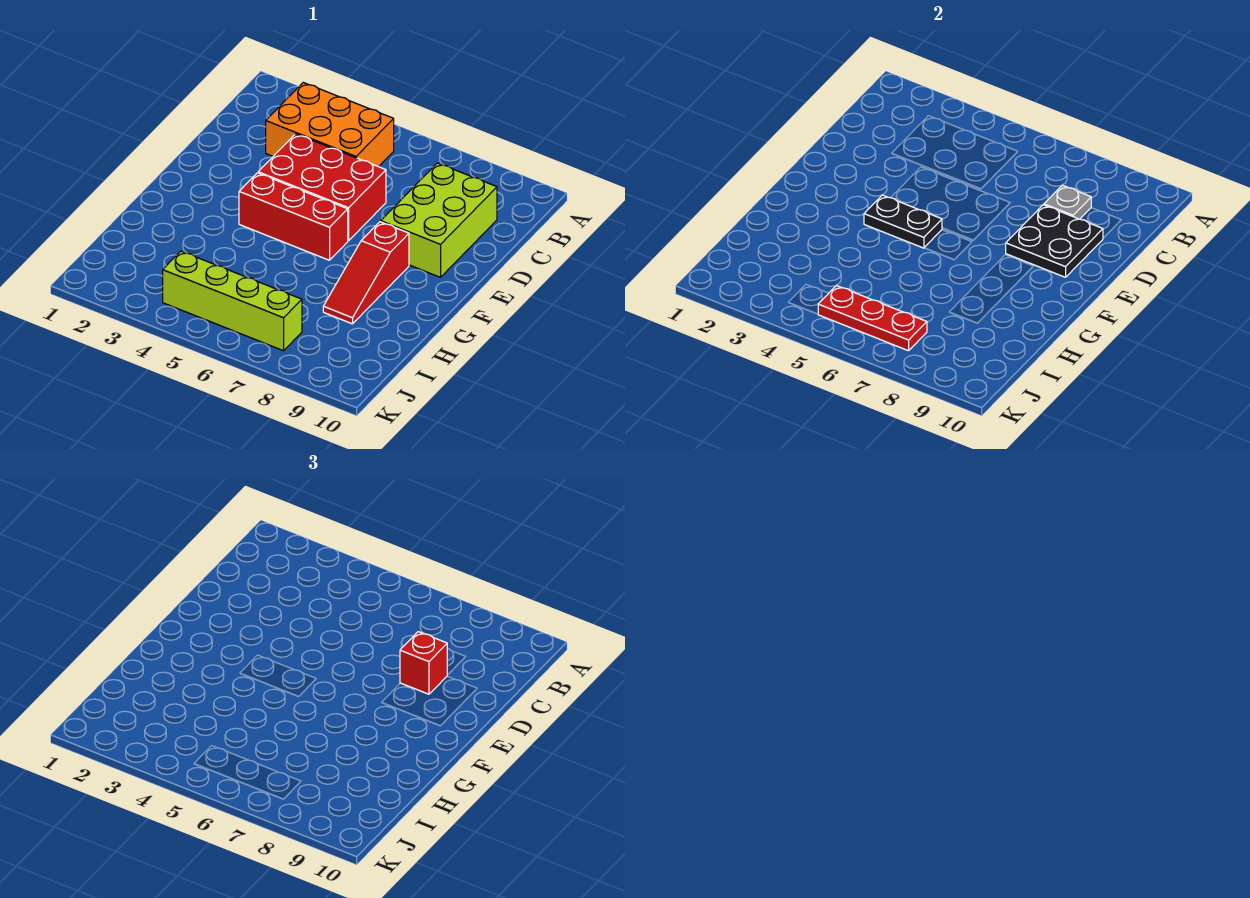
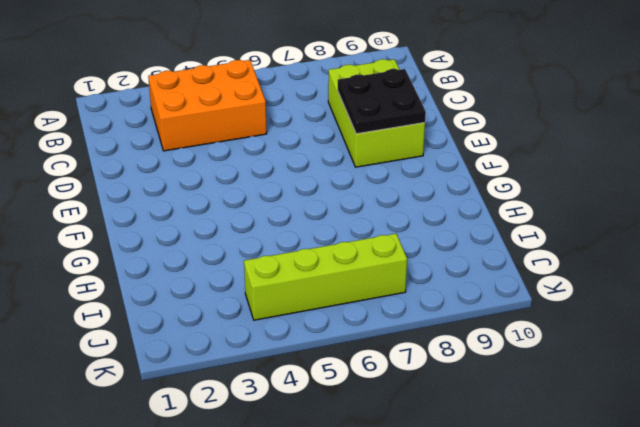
none -> red brick D4:E6 level 1
none -> red brick F4:F6 level 1

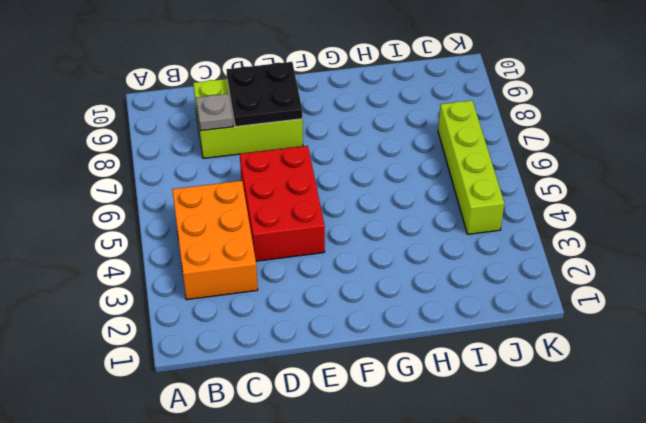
none -> red brick F4:F6 level 1
none -> red slope F8:H8 level 1 top F

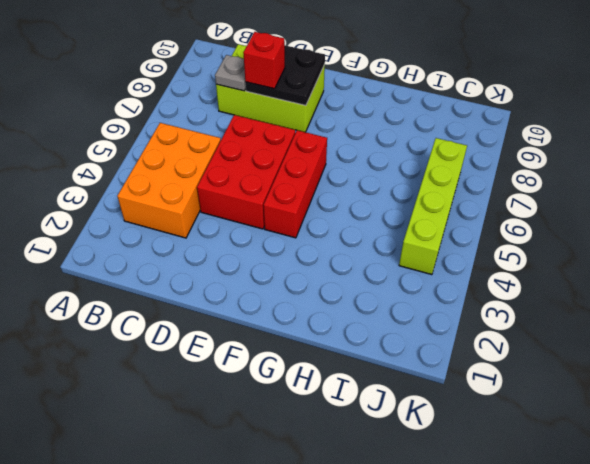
none -> red slope F8:H8 level 1 top F
none -> black plate F4:F5 level 2

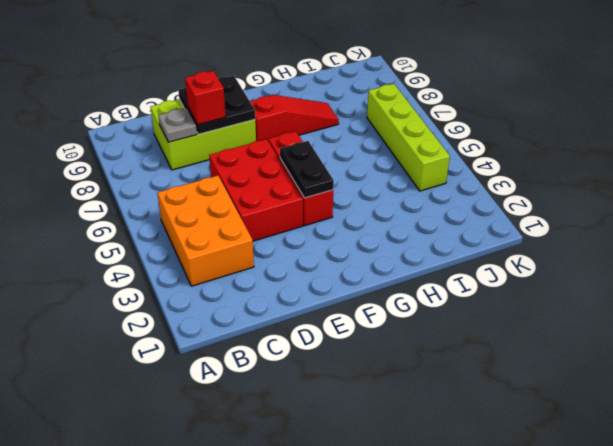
none -> red plate J5:J7 level 2

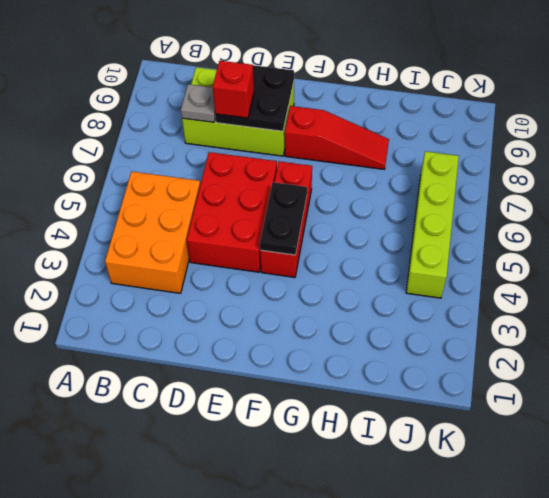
none -> red plate J5:J7 level 2

